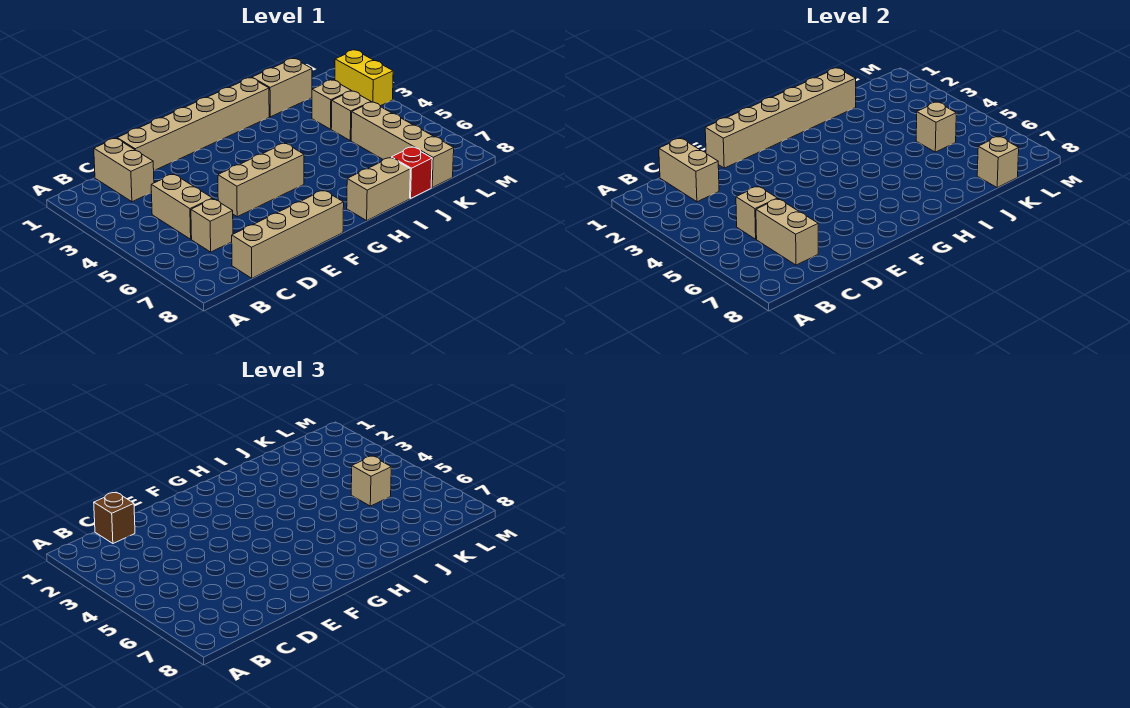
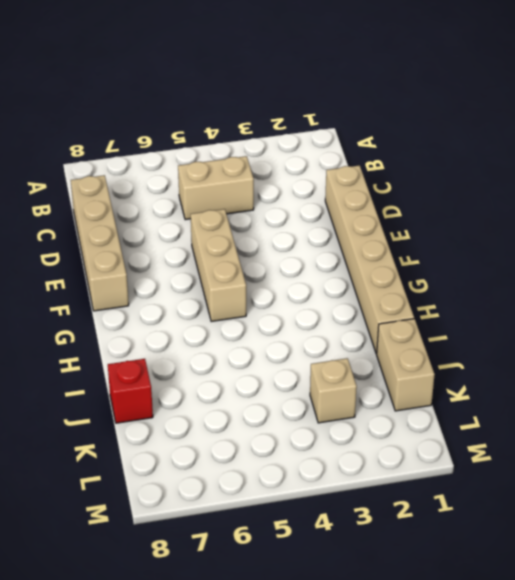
none -> tan brick C1:C2 level 1
none -> tan brick C6 level 1
none -> tan brick H8:I8 level 1

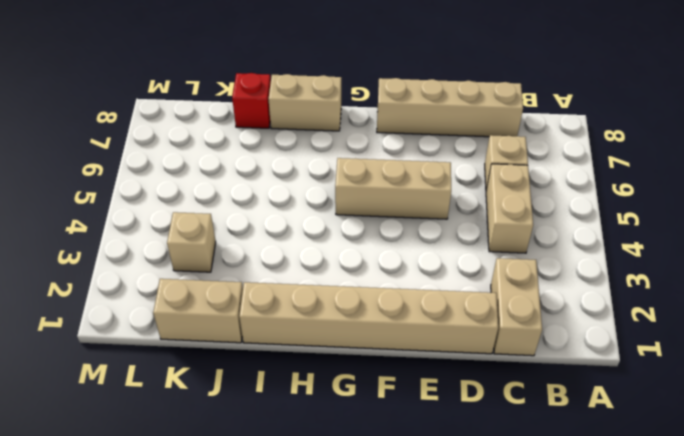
none -> tan brick K4 level 1
none -> tan brick K5:K8 level 1
none -> yellow brick M2:M3 level 1

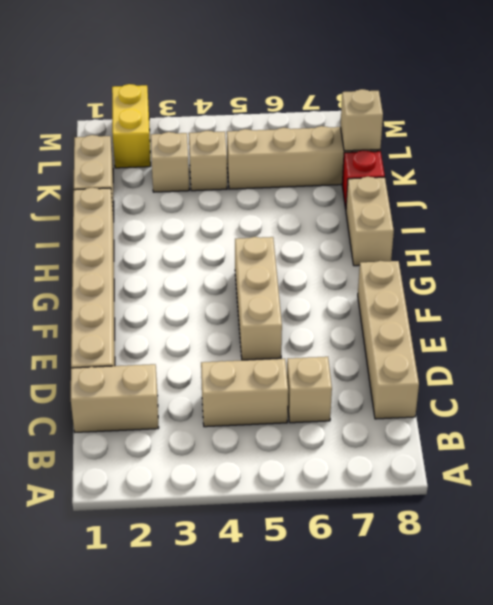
yellow brick L2:M2 level 1 -> yellow brick M2:M3 level 1
none -> tan brick C1:C2 level 2
none -> tan brick C5 level 2
none -> tan brick C6:C7 level 2

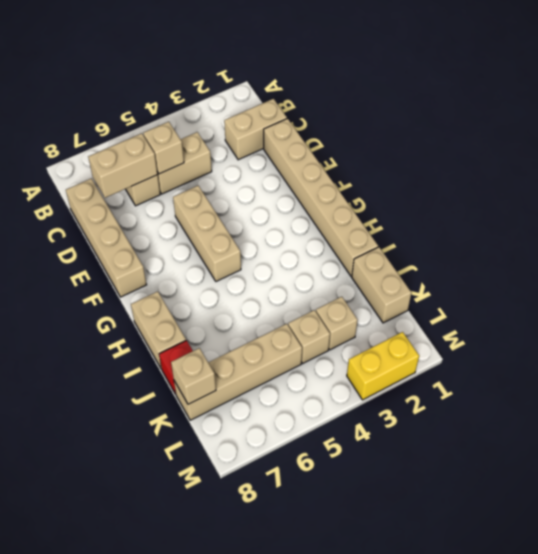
none -> tan brick C1:C2 level 2
none -> tan brick E1:J1 level 2
none -> tan brick K5 level 2

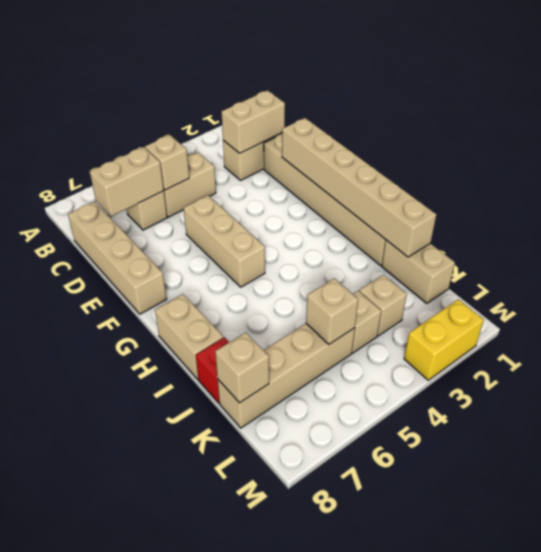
none -> brown brick C1 level 3
none -> tan brick K5 level 3

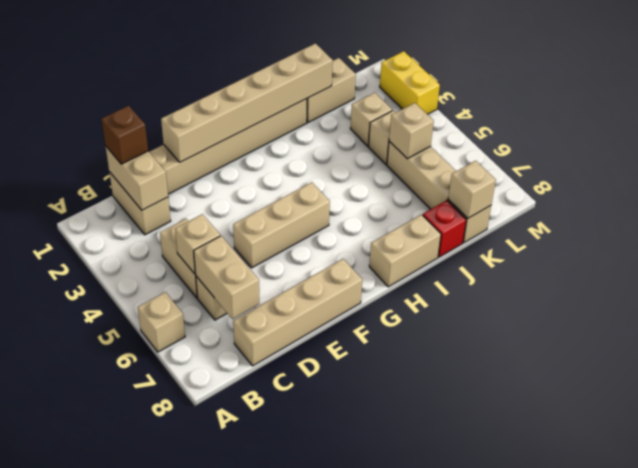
tan brick A6 level 1 -> tan brick K5 level 3

